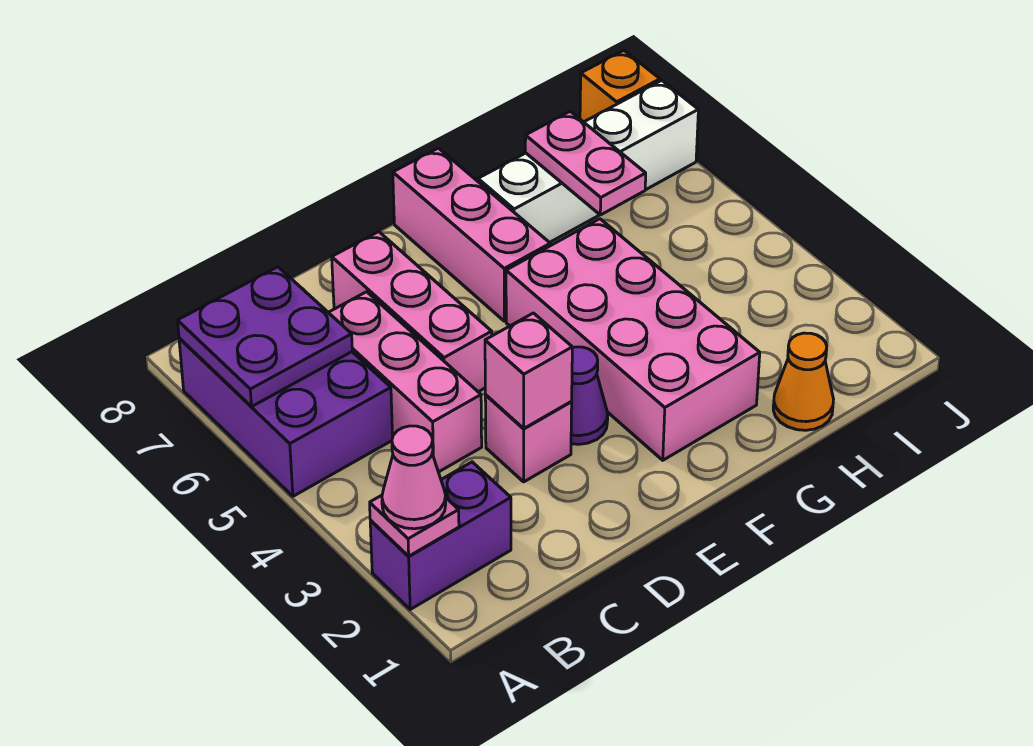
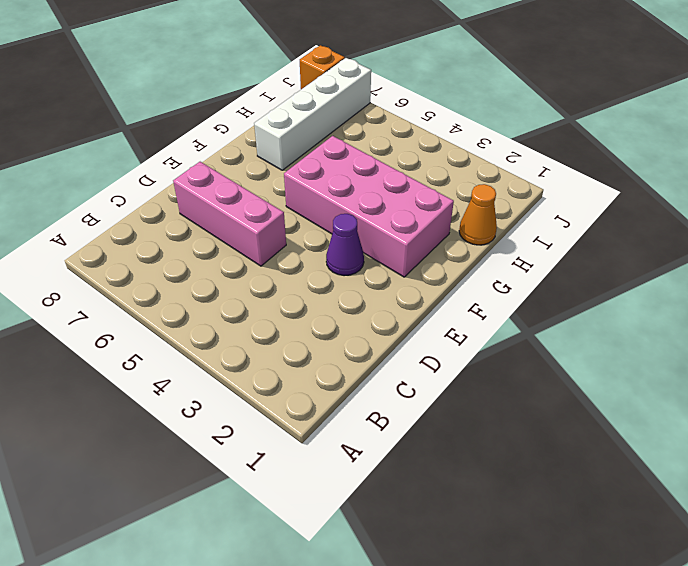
none -> purple brick A2:B2 level 1
none -> purple brick A5:B7 level 1
none -> pink brick C4:C6 level 1

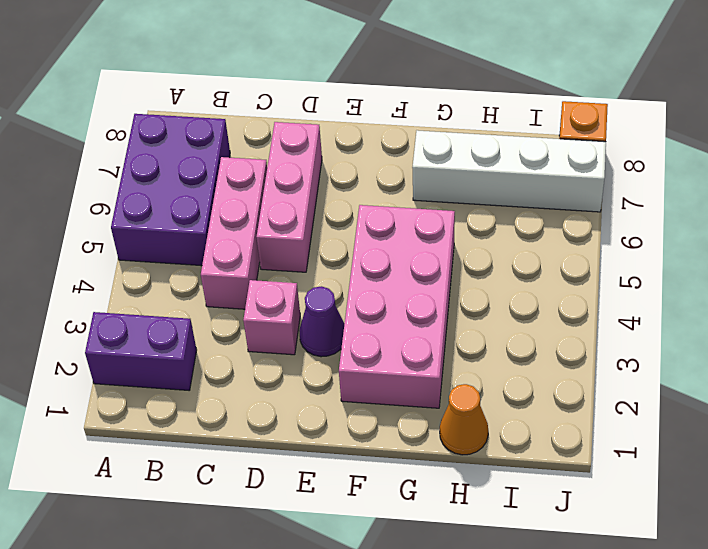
none -> pink brick F6:F8 level 1
none -> pink plate A2 level 2
none -> purple plate A6:B7 level 2

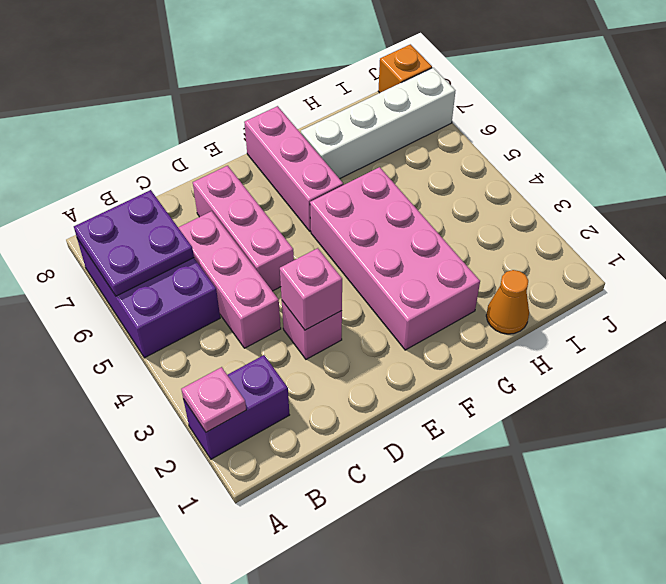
none -> purple cone E3 level 1
none -> pink plate H6:H7 level 2
none -> pink cone A2 level 3

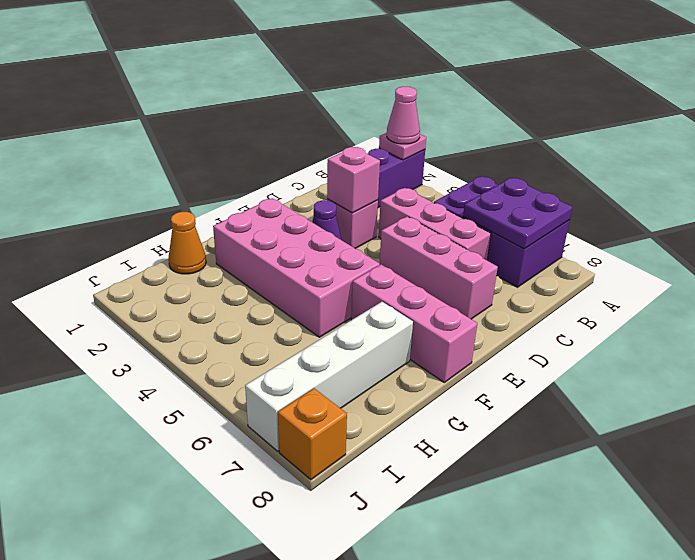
none -> pink plate H6:H7 level 2

